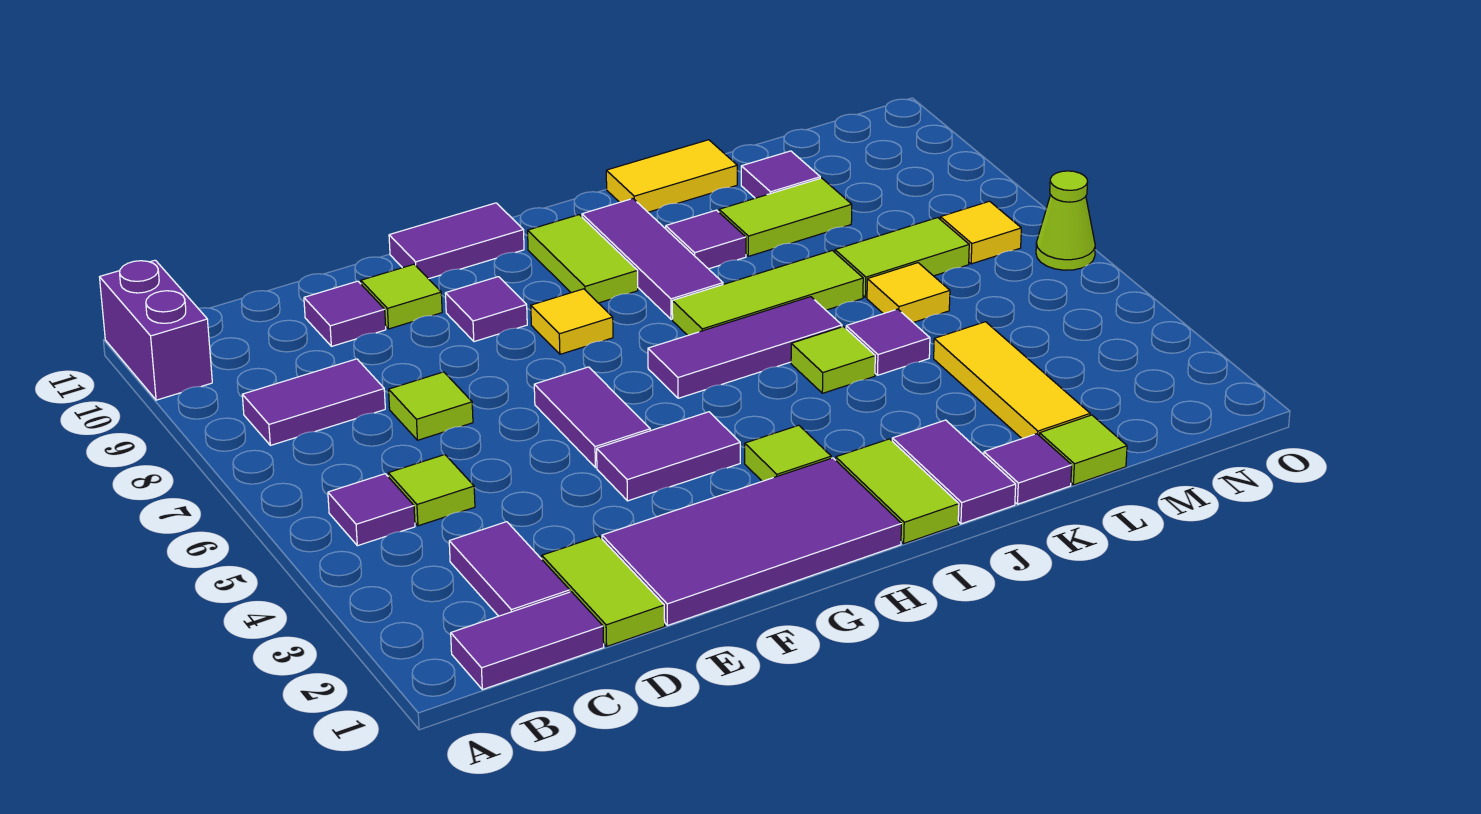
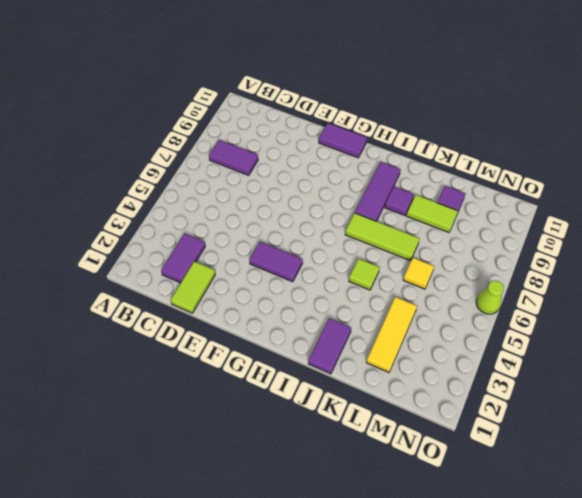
none -> purple brick A10:A11 level 1
none -> purple tile B1:C1 level 1
none -> purple tile B5 level 1
none -> lime tile C5 level 1

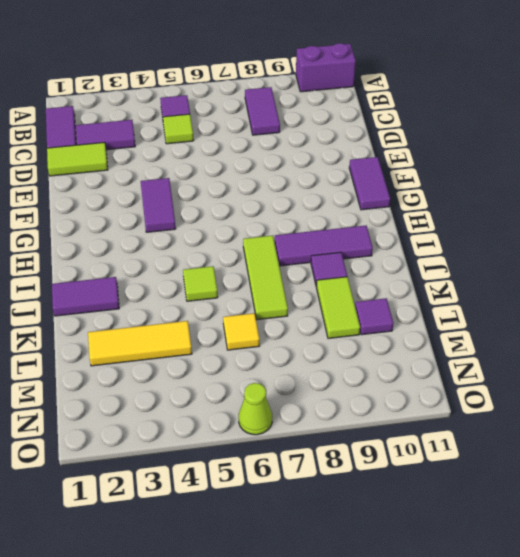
none -> lime tile D7 level 1
none -> purple tile D10 level 1
none -> purple tile E1:H2 level 1
none -> lime tile E10 level 1

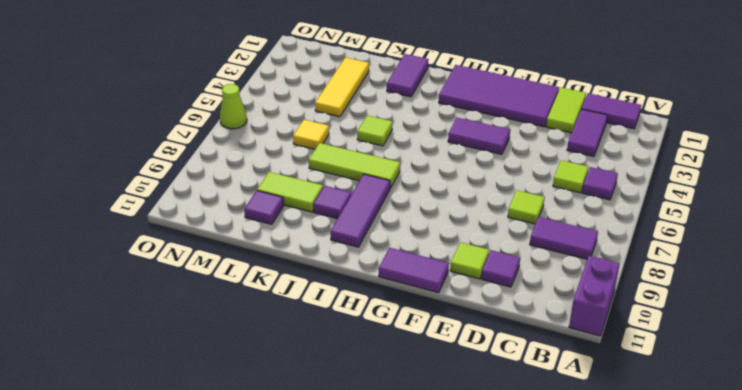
none -> purple tile F5:F6 level 1
none -> purple tile F9 level 1
none -> yellow tile G8 level 1
none -> lime tile H3 level 1

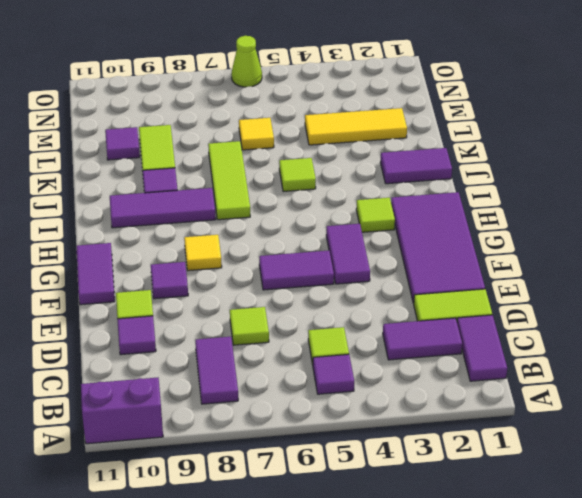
none -> purple tile H6:J6 level 1
none -> lime tile H9:H10 level 1
none -> lime tile I1:I2 level 1
none -> yellow tile J11:K11 level 1

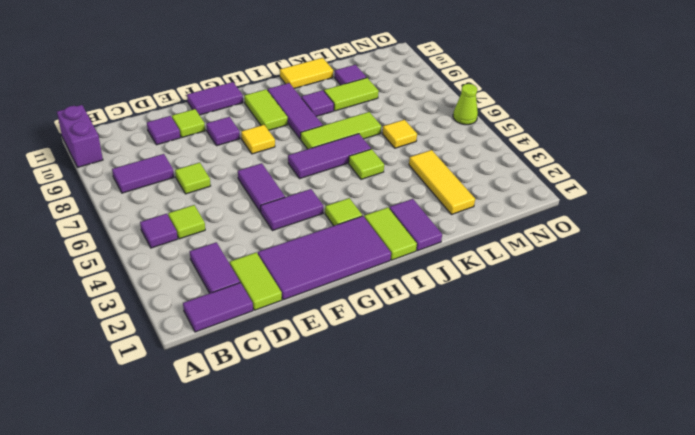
none -> purple tile K1 level 1
none -> purple tile K5 level 1
none -> lime tile L1 level 1
none -> lime tile L7:M7 level 1

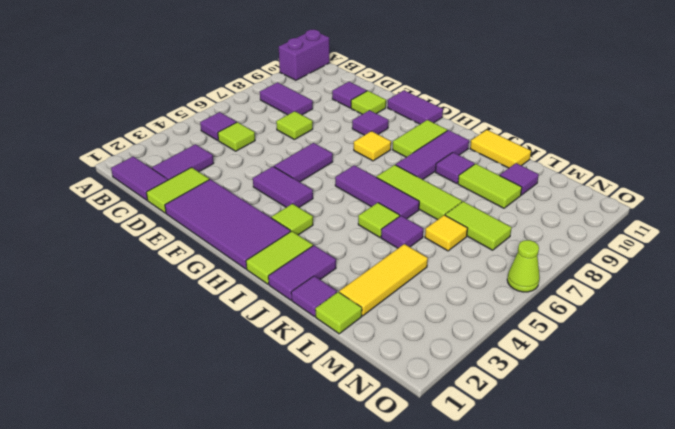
none -> yellow tile N7 level 1

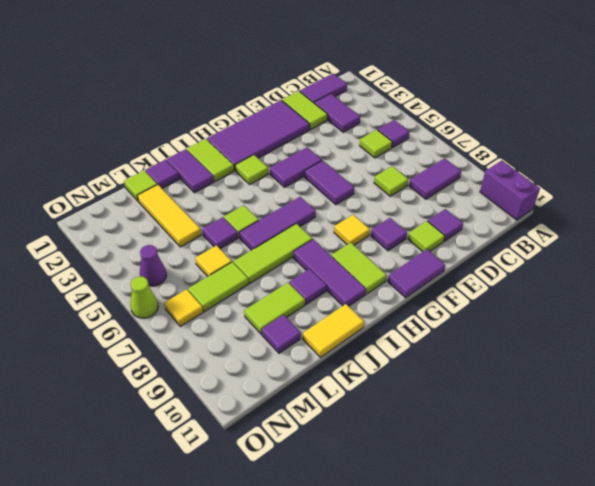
purple cone N5 level 1 -> none

